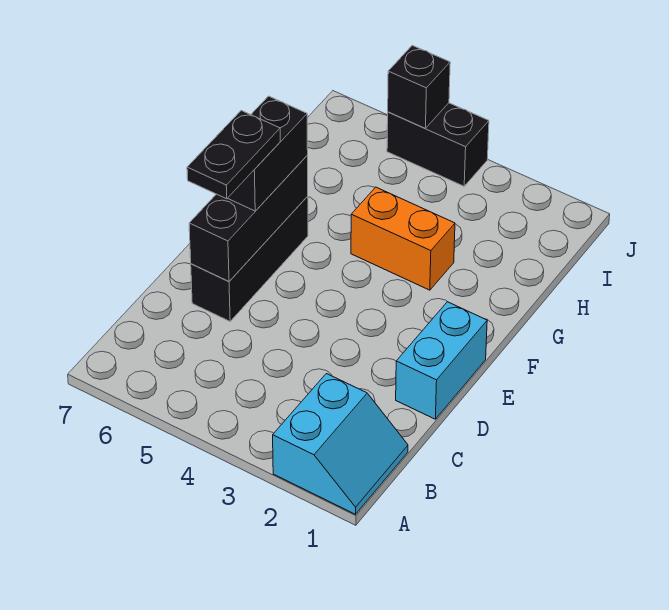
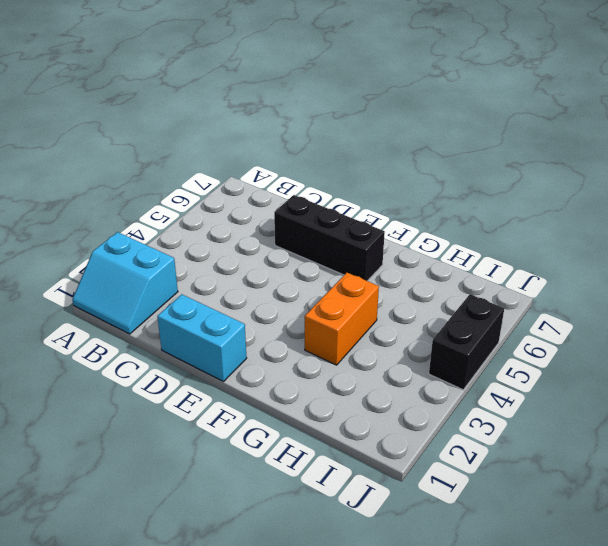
none -> black brick D6:F6 level 2
none -> black brick J5 level 2

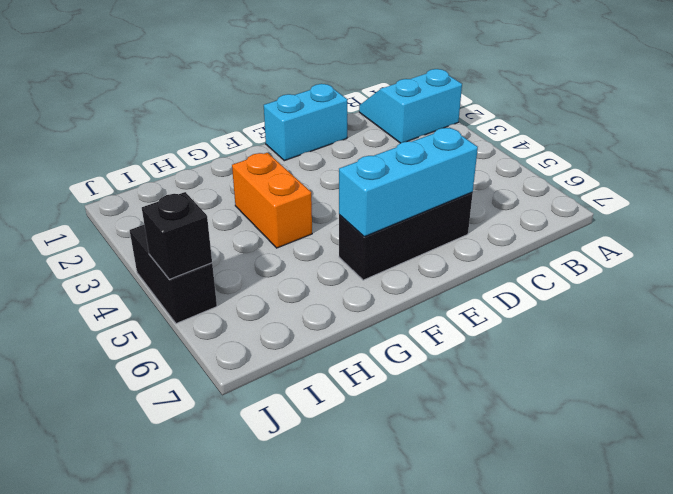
cyan brick D6:F6 level 2 -> black brick D6:F6 level 2
none -> black brick E6:F6 level 3
none -> black plate D6:E6 level 4

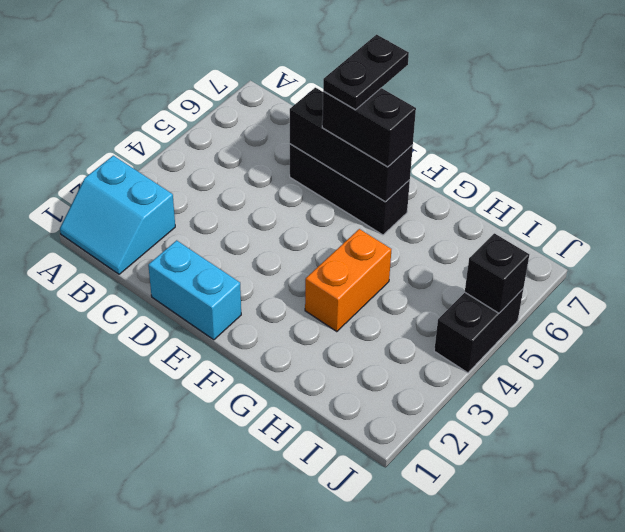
black plate E6:E7 level 4 -> black plate D6:E6 level 4

